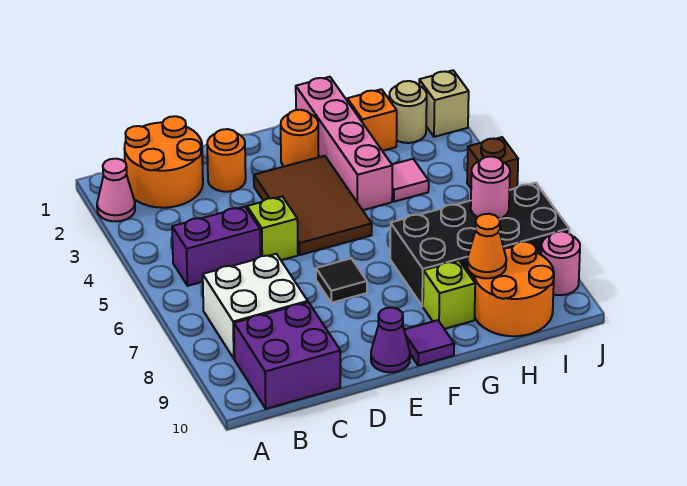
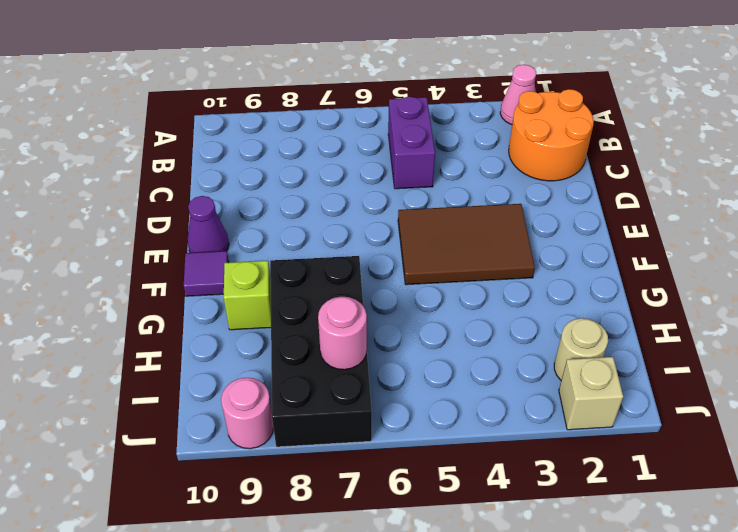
none -> white brick B7:C8 level 1
none -> purple brick B9:C10 level 1
none -> orange round brick D2 level 1

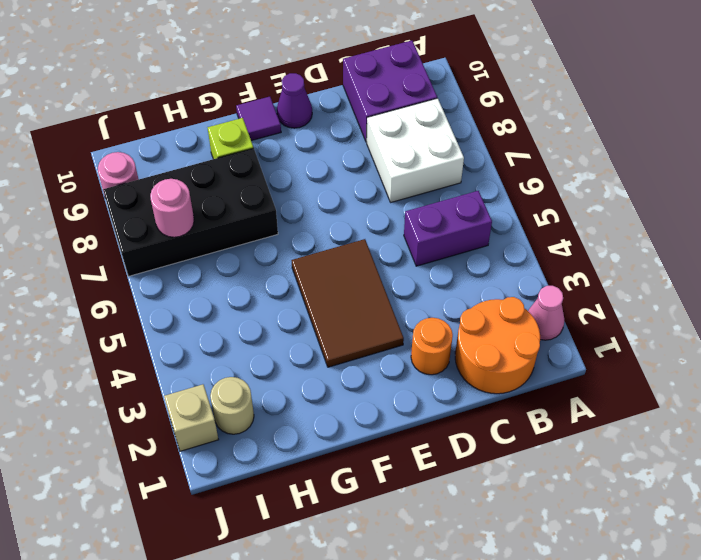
none -> lime brick D5 level 1
none -> black tile E7 level 1
none -> orange round brick F2 level 1

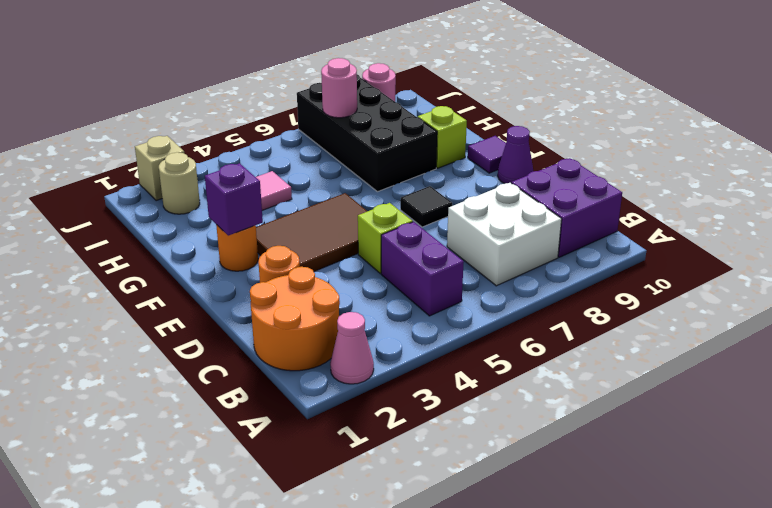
purple brick F2 level 2 -> none
none -> pink brick G1:G4 level 1
none -> orange brick H2 level 1
none -> orange round brick H9:I10 level 1

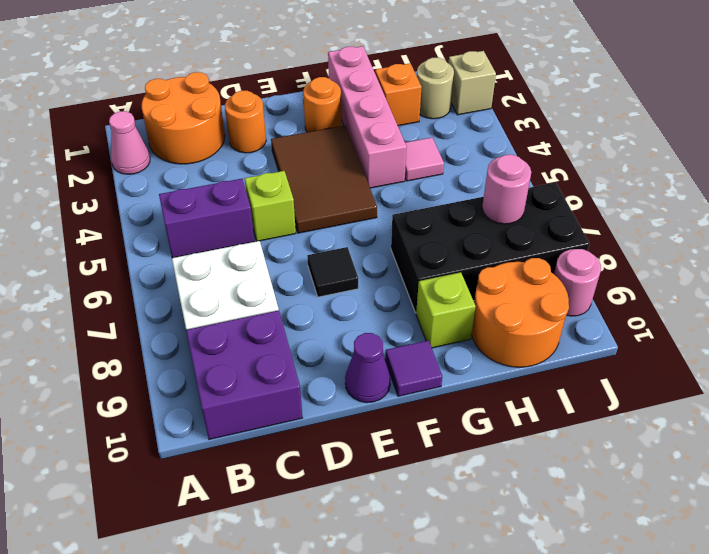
none -> brown brick J5 level 1
none -> orange cone H9 level 2

